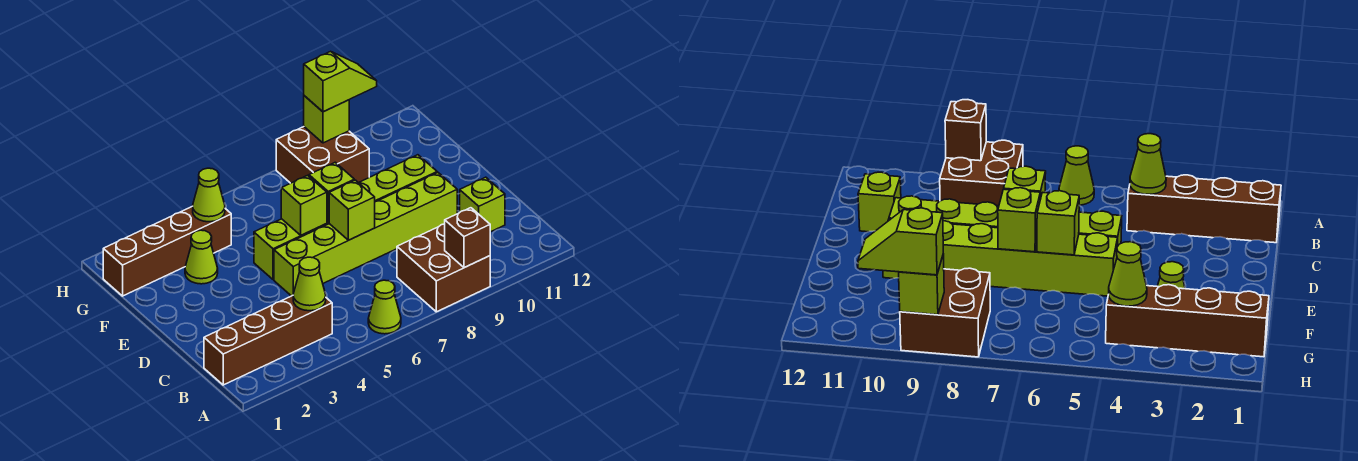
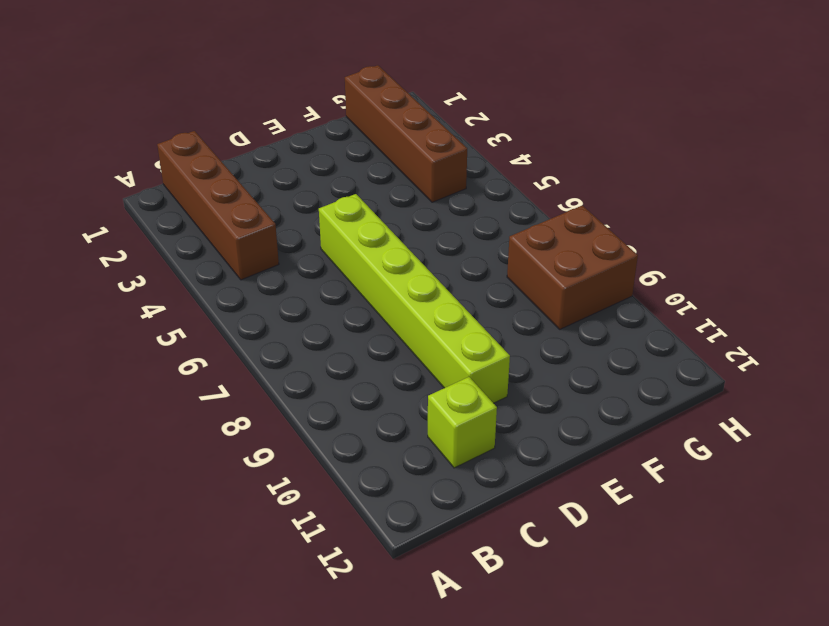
none -> lime cone A6 level 1
none -> brown brick A8:B9 level 1
none -> lime brick E5:E10 level 1

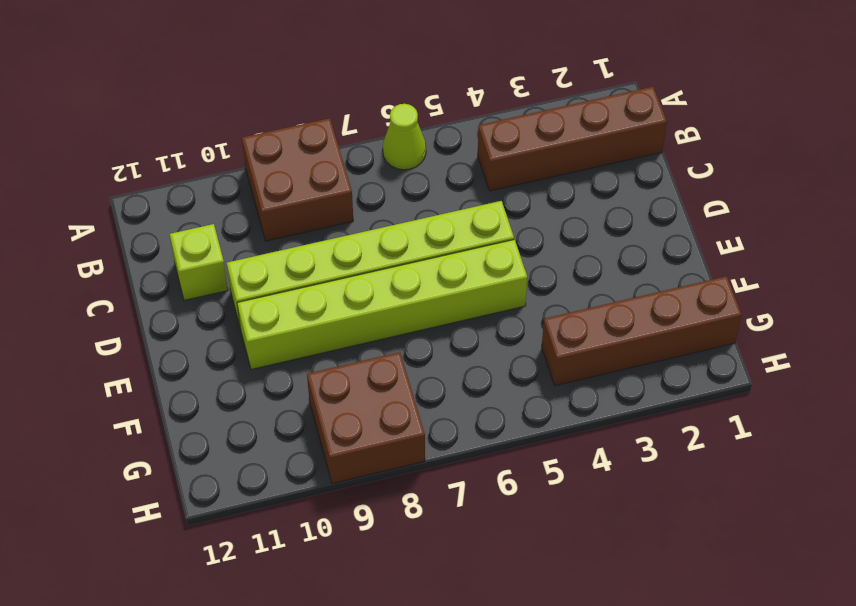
none -> lime cone F3 level 1
none -> brown brick A9 level 2
none -> lime cone B4 level 2

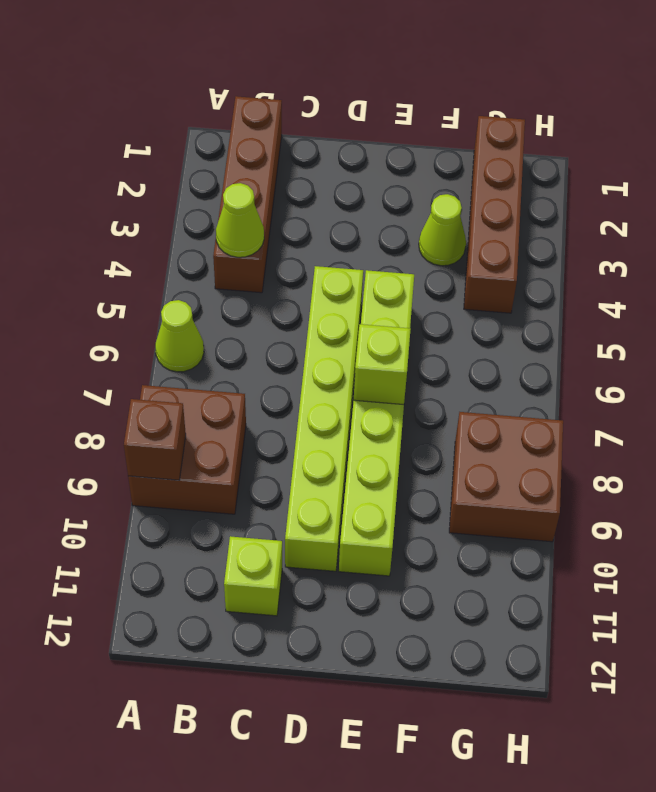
none -> lime brick D7 level 2
none -> lime brick E6 level 2
none -> lime cone G4 level 2

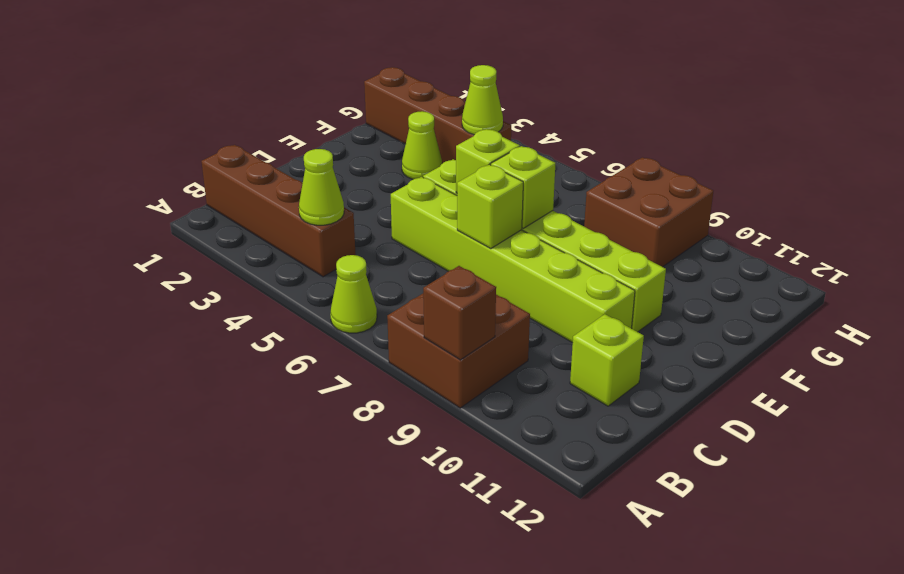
none -> lime brick H9 level 2
none -> lime slope H9:H10 level 3 top 9

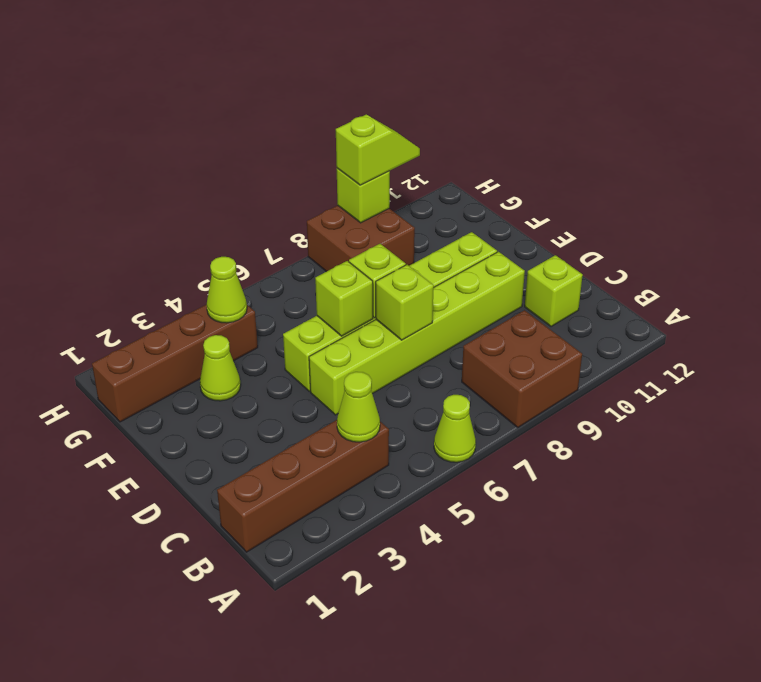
none -> brown brick A9 level 2

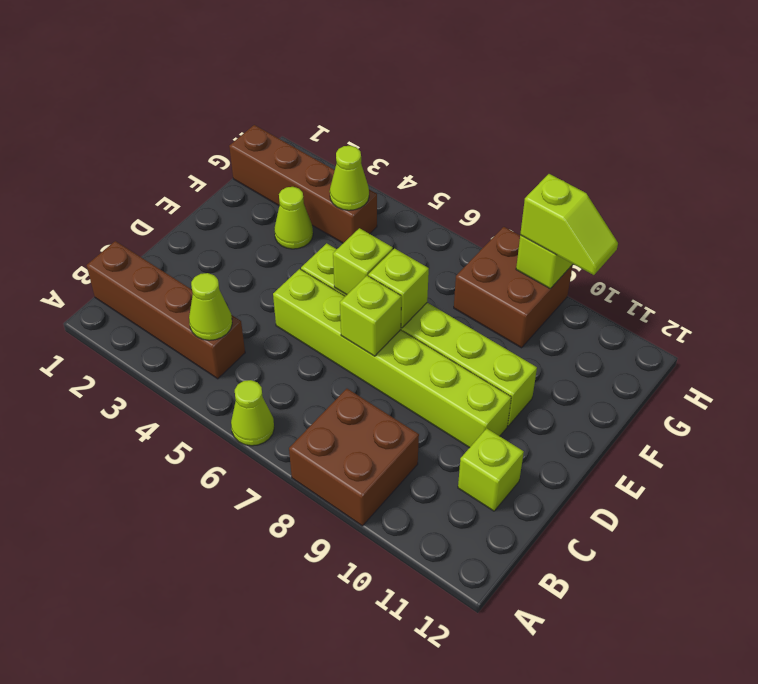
none -> brown brick A9 level 2

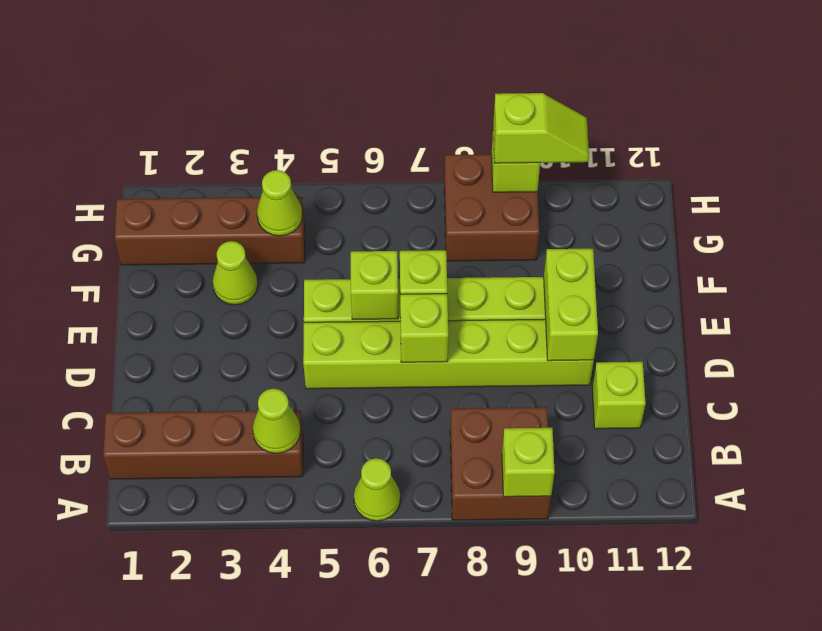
lime brick A9 level 2 -> brown brick A9 level 2
lime brick D10:E10 level 2 -> none

